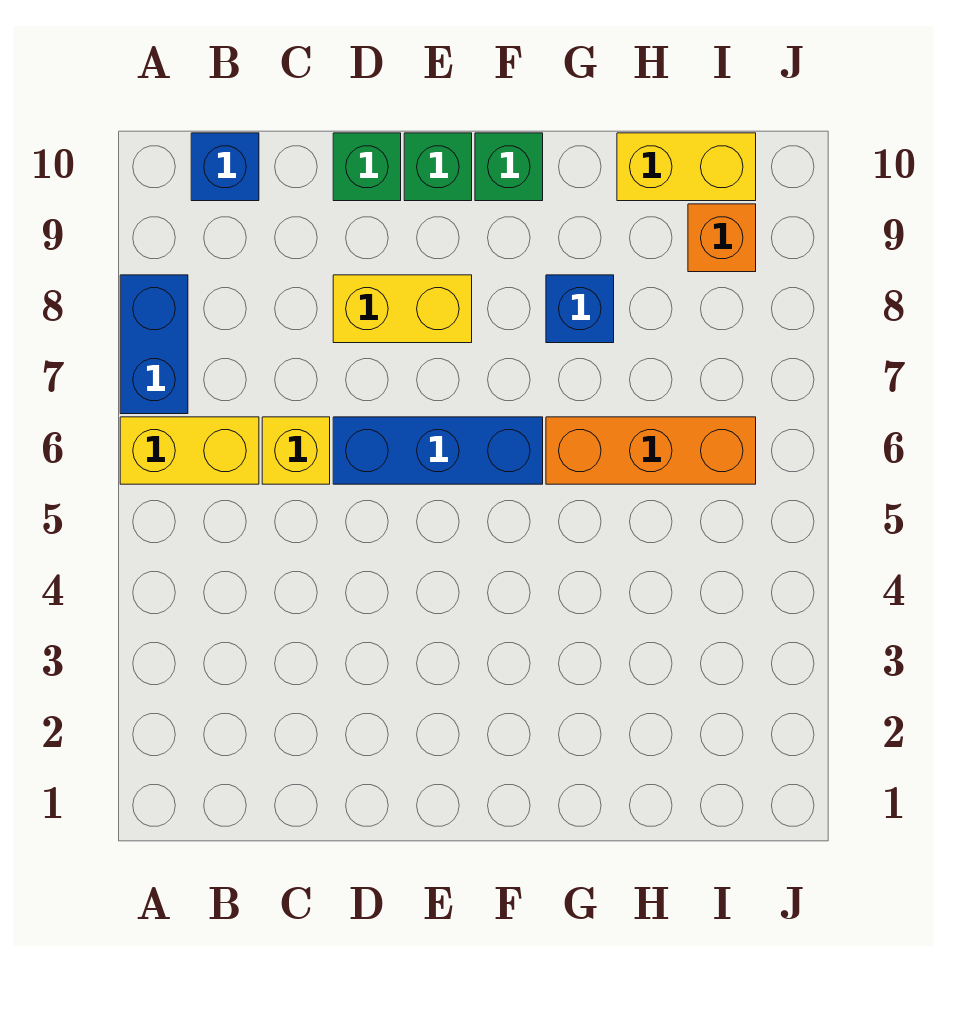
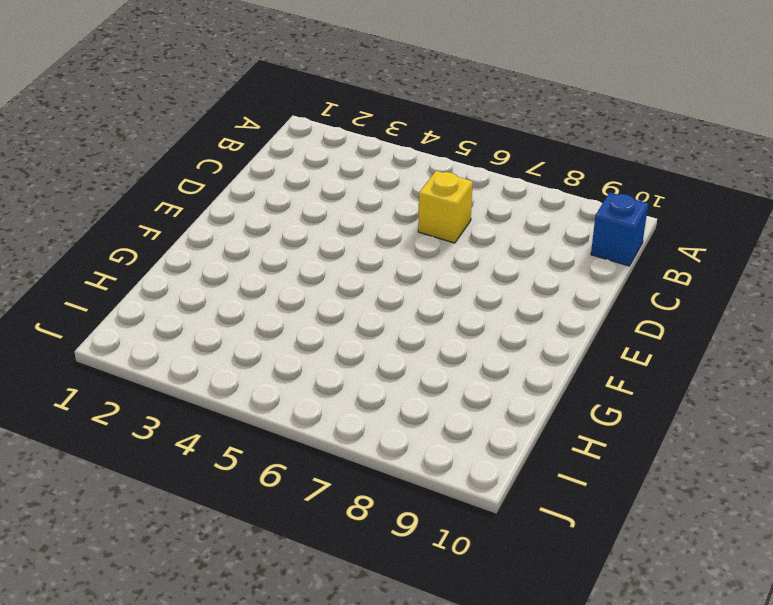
none -> yellow brick A6:B6 level 1
none -> blue brick A7:A8 level 1
none -> blue brick D6:F6 level 1

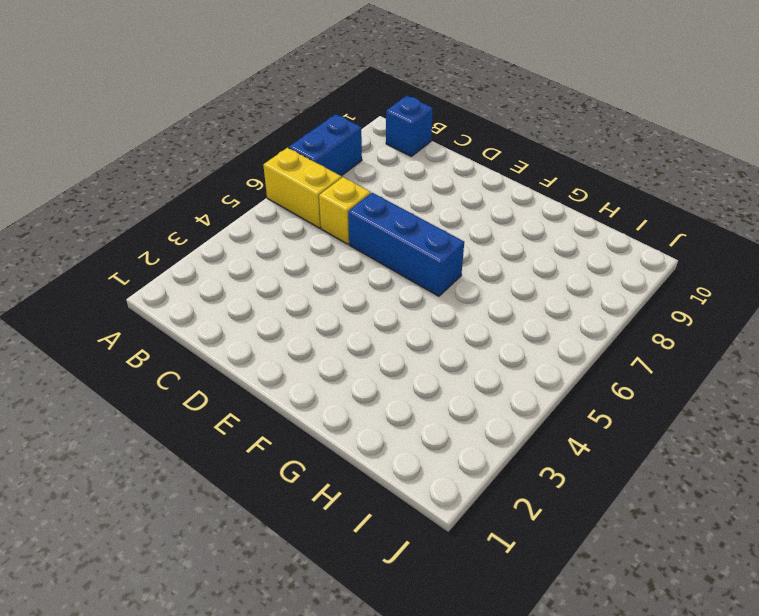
none -> yellow brick D8:E8 level 1
none -> green brick D10 level 1
none -> green brick E10 level 1

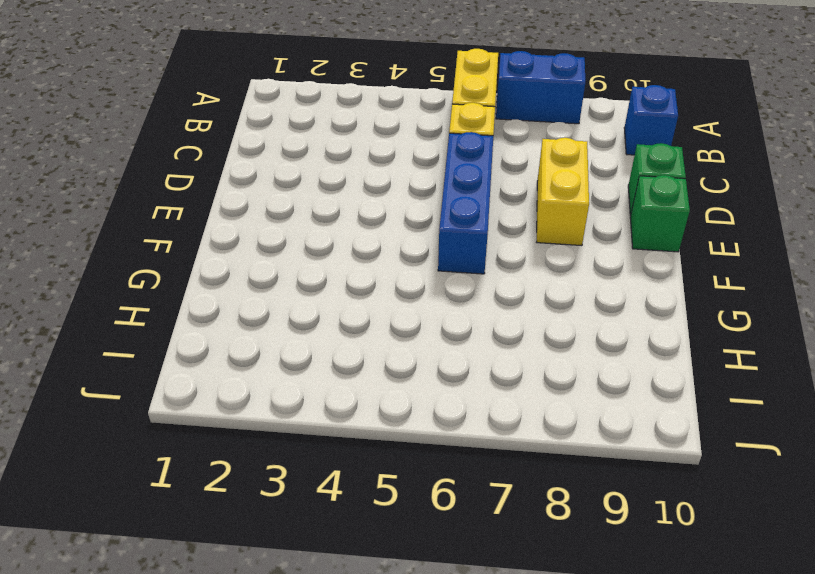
none -> green brick F10 level 1
none -> orange brick G6:I6 level 1
none -> blue brick G8 level 1

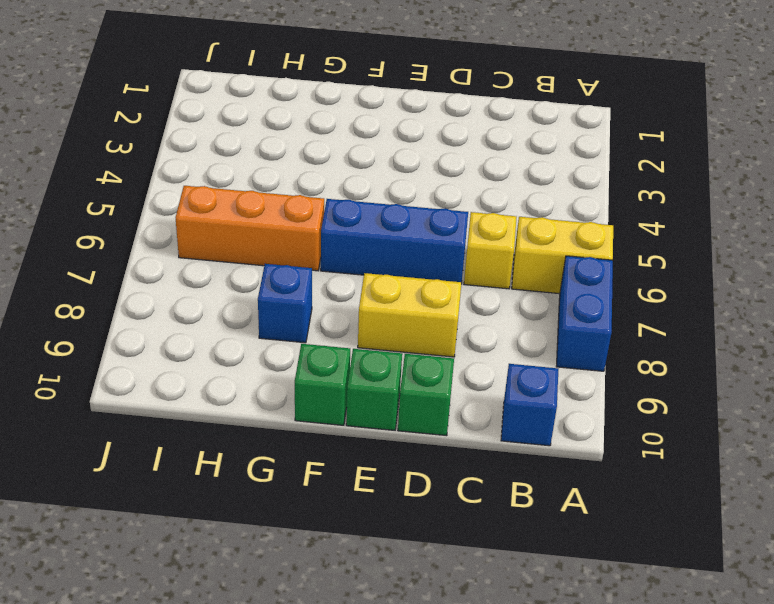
none -> yellow brick H10:I10 level 1
none -> orange brick I9 level 1

